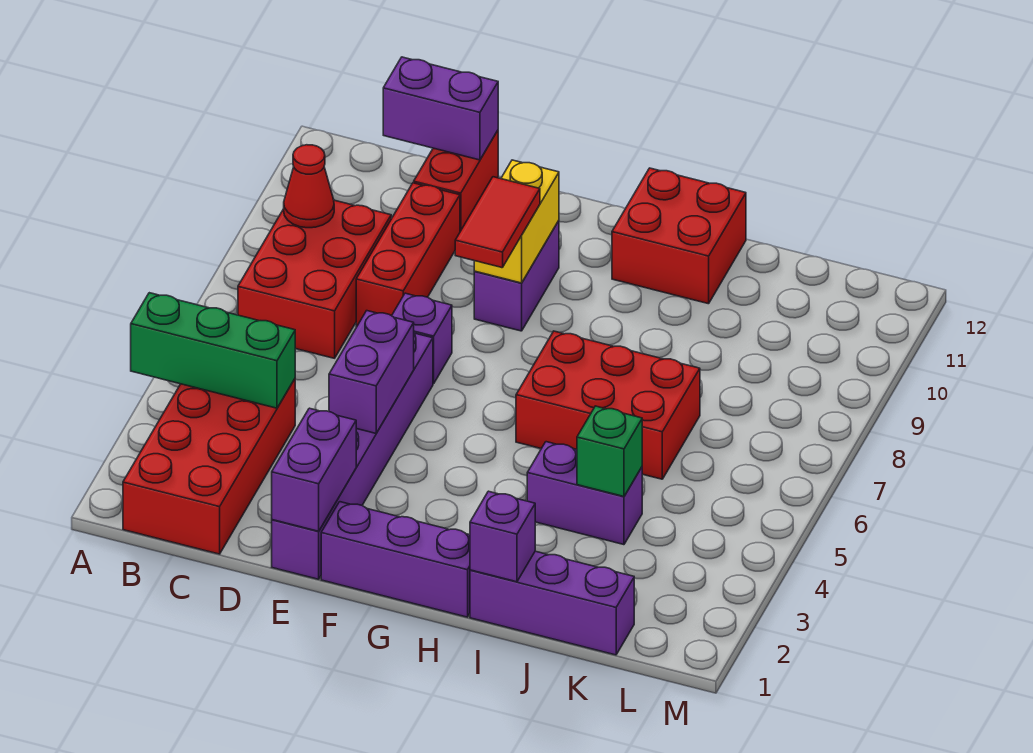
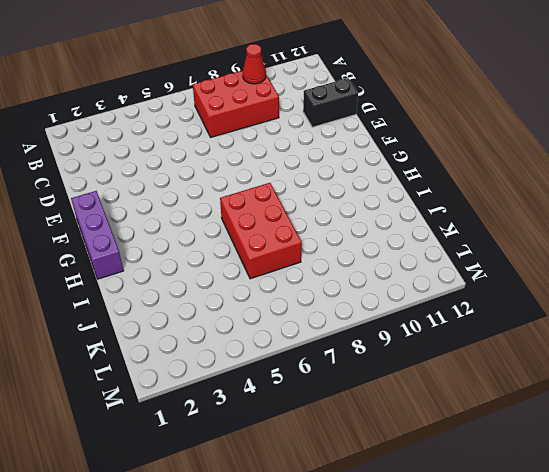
black brick D11:D12 level 1 -> red brick D11:D12 level 1
none -> red brick B1:C4 level 1
none -> red brick D8:D10 level 1
none -> purple brick E1:E6 level 1

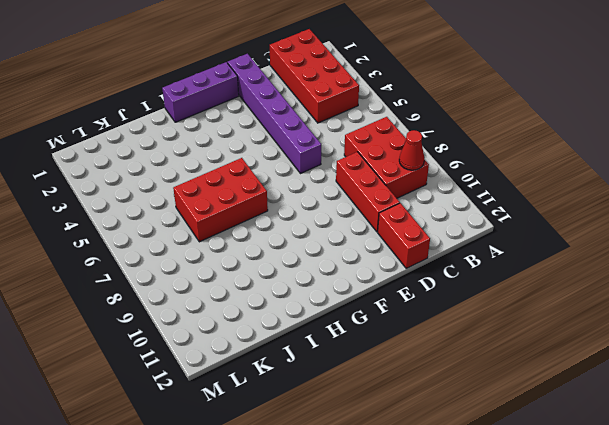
none -> purple brick E7 level 1
none -> purple brick F9:F10 level 1
none -> red brick H11:I12 level 1

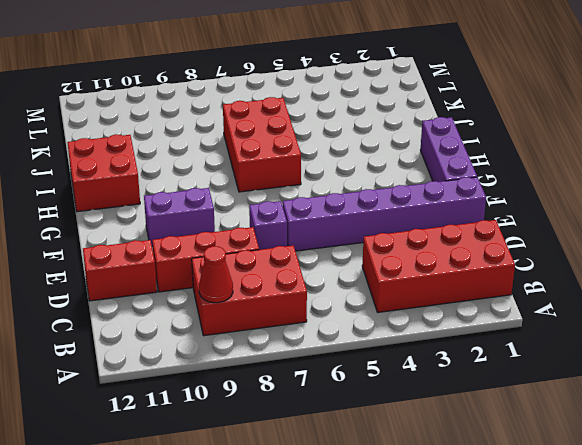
none -> purple brick I1:K1 level 1
none -> purple brick I4:J4 level 1
none -> green brick A4:C4 level 2

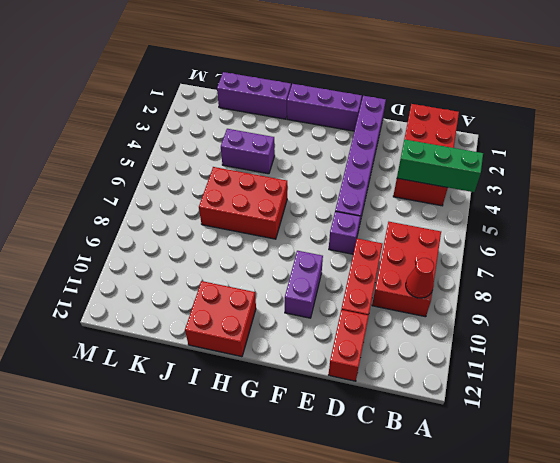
none -> purple brick C12:D12 level 2
none -> purple brick E1:E2 level 2
none -> purple brick E4:E5 level 2

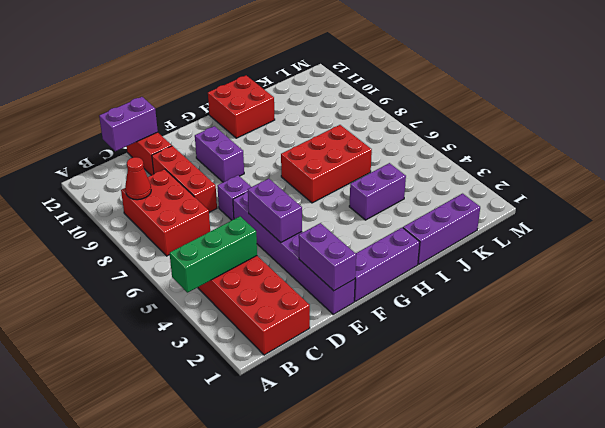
none -> yellow brick F9:F10 level 2
none -> purple brick I1 level 2
none -> green brick J4 level 2

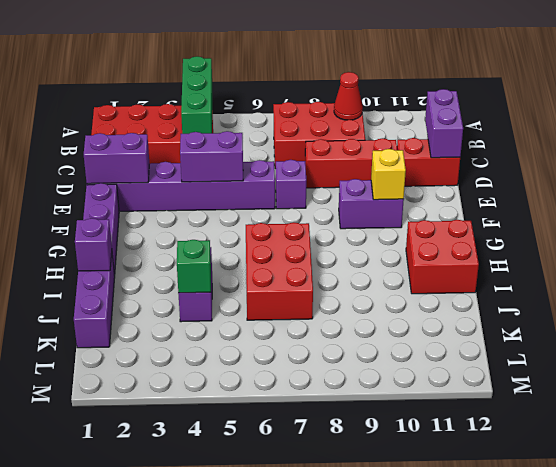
yellow brick F10 level 2 -> yellow brick F9:F10 level 2
none -> red tile F8:F9 level 3

